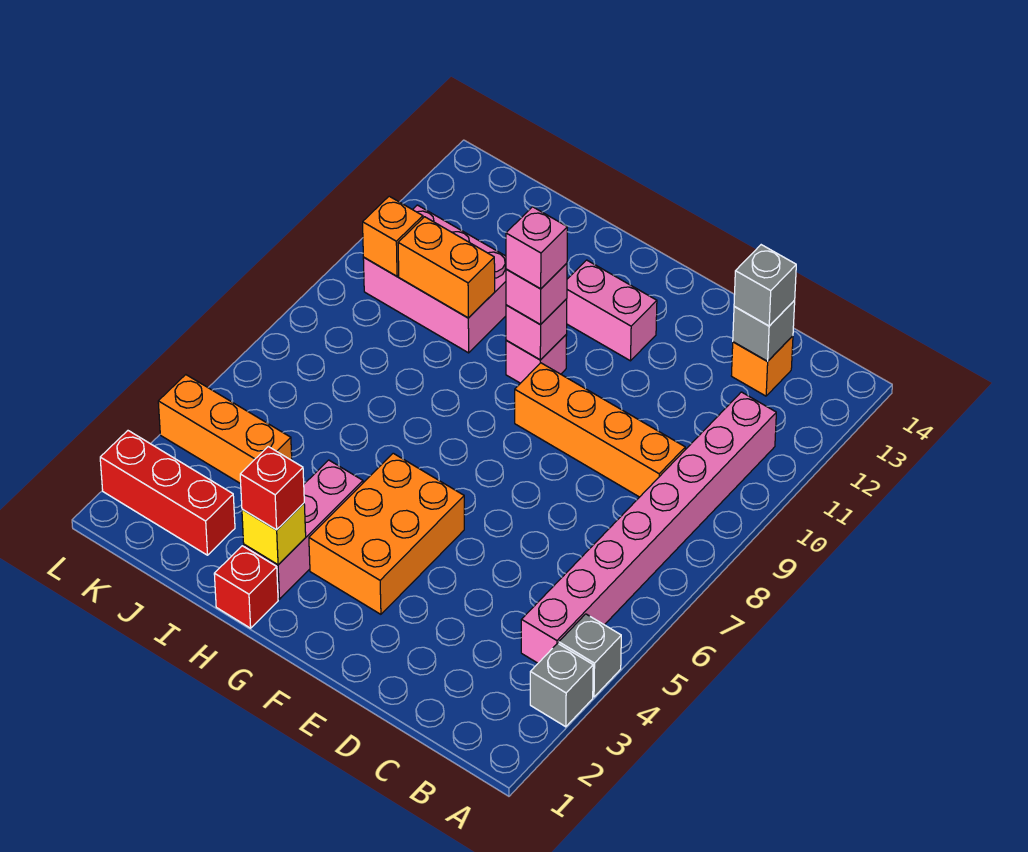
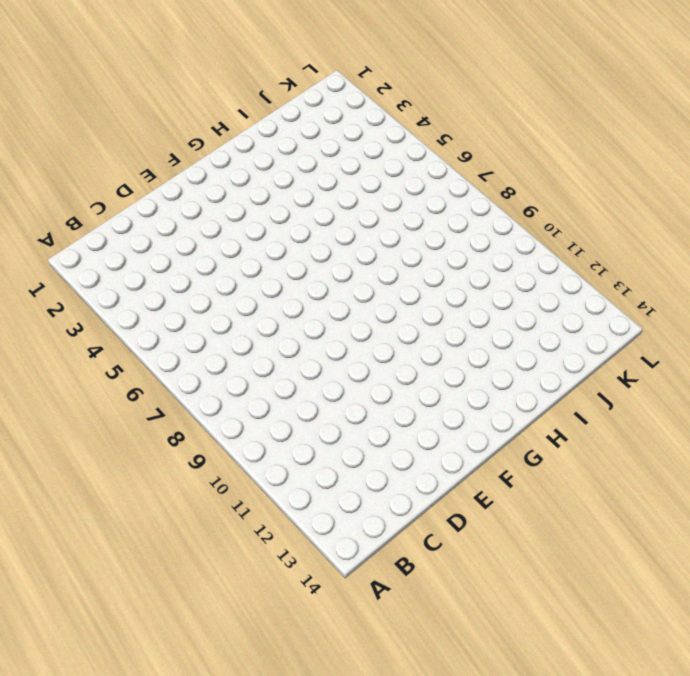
none -> grey brick A3 level 1
none -> grey brick A4 level 1
none -> pink brick B4:B11 level 1

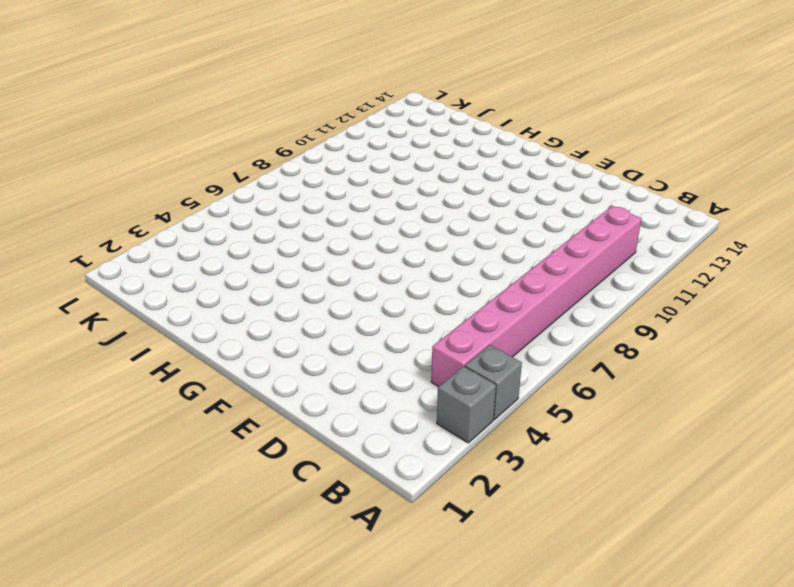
none -> orange brick C9:F9 level 1
none -> orange brick C13 level 1
none -> orange brick F3:G5 level 1

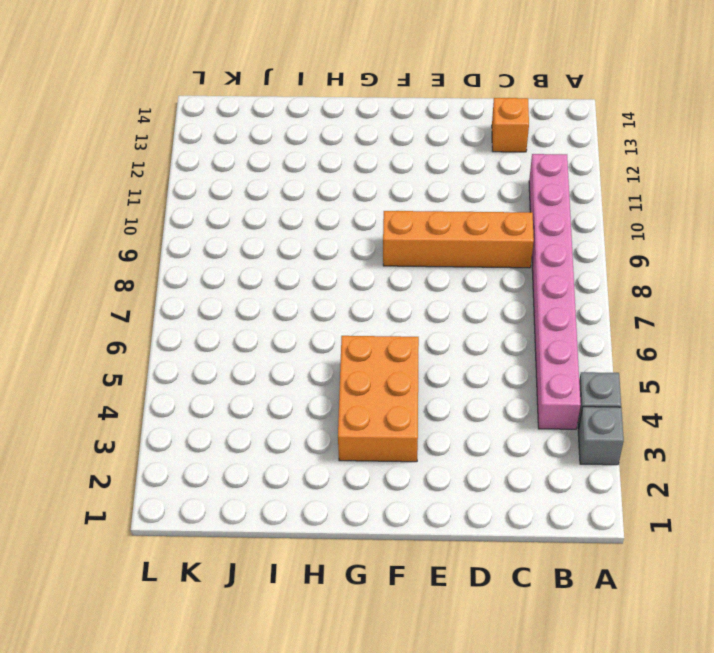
none -> pink brick F12:G12 level 1
none -> pink brick G10 level 1
none -> red brick H1 level 1

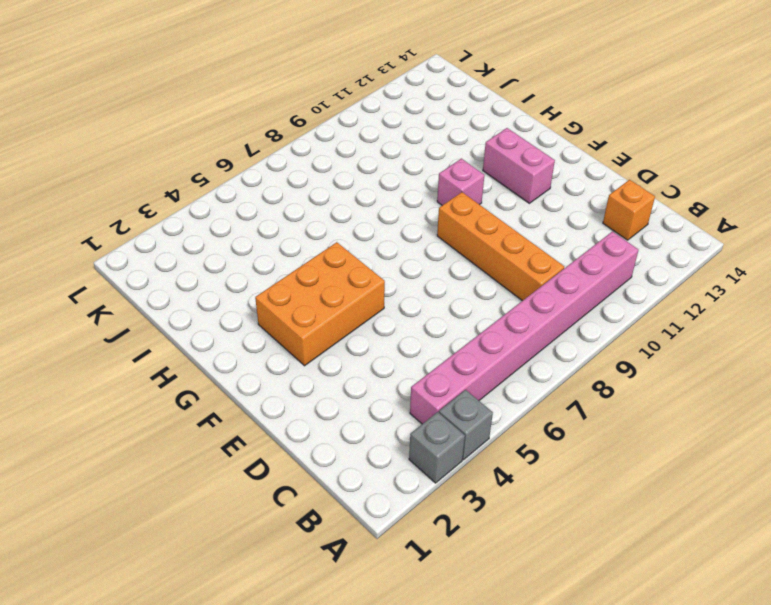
none -> red brick H1 level 1
none -> pink brick H2:H4 level 1
none -> pink brick I10:K11 level 1

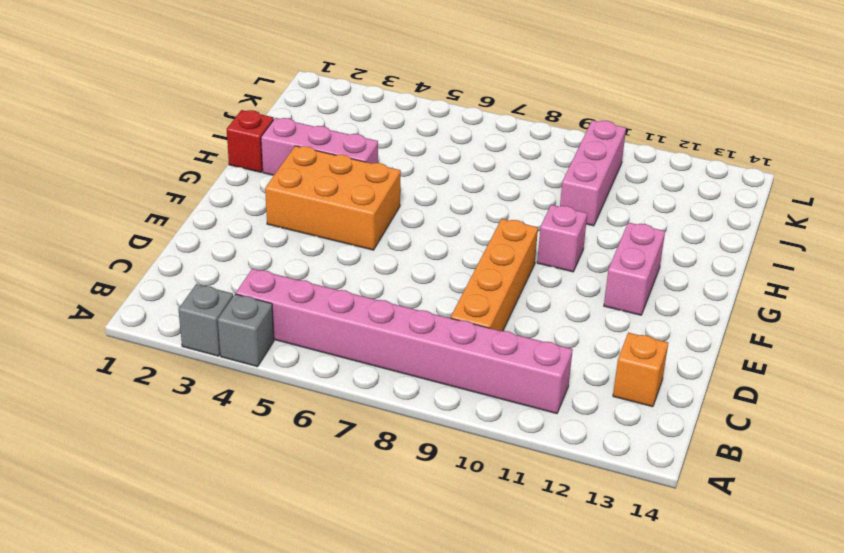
pink brick I10:K10 level 1 -> pink brick I10:K11 level 1
none -> red brick J2:L2 level 1
none -> orange brick J4:L4 level 1
none -> grey brick C13 level 2

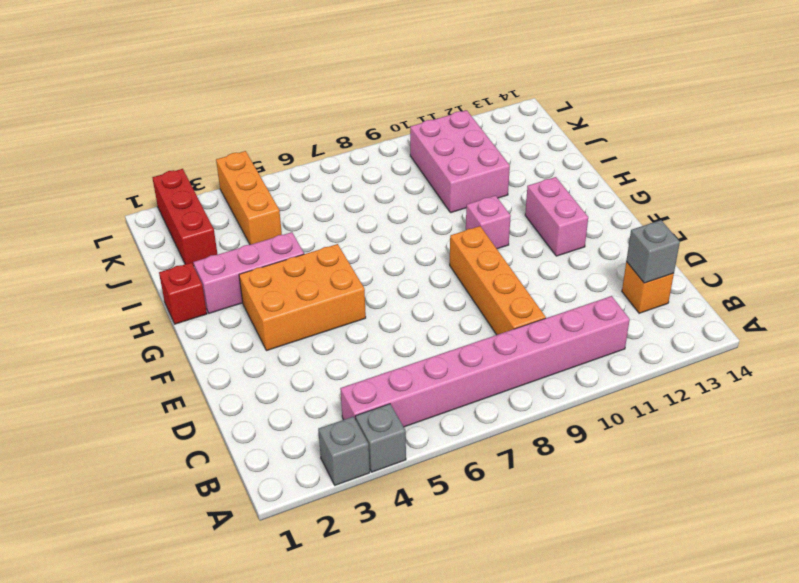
none -> pink brick G10 level 2
none -> yellow brick H2 level 2
none -> orange brick I10:J10 level 2

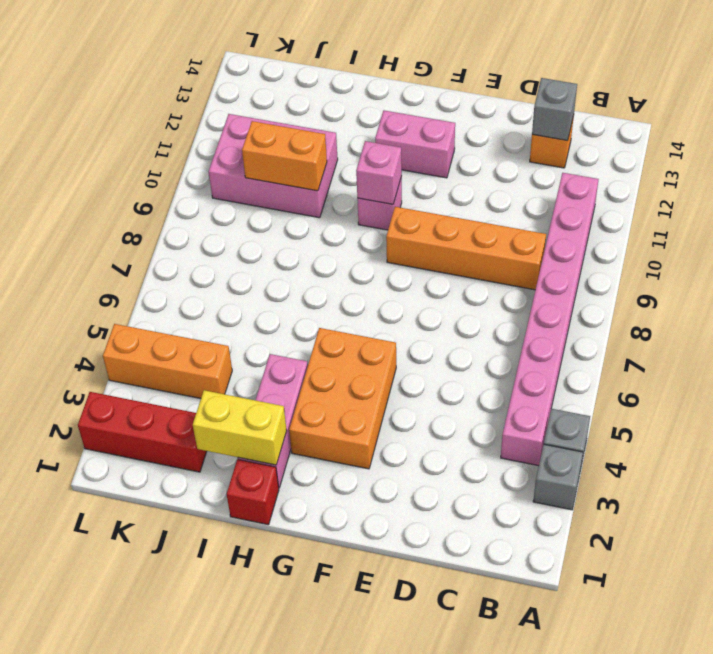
yellow brick H2:I2 level 2 -> yellow brick H2 level 2
none -> orange brick K10 level 2
none -> grey brick C13 level 3
none -> pink brick G10 level 3

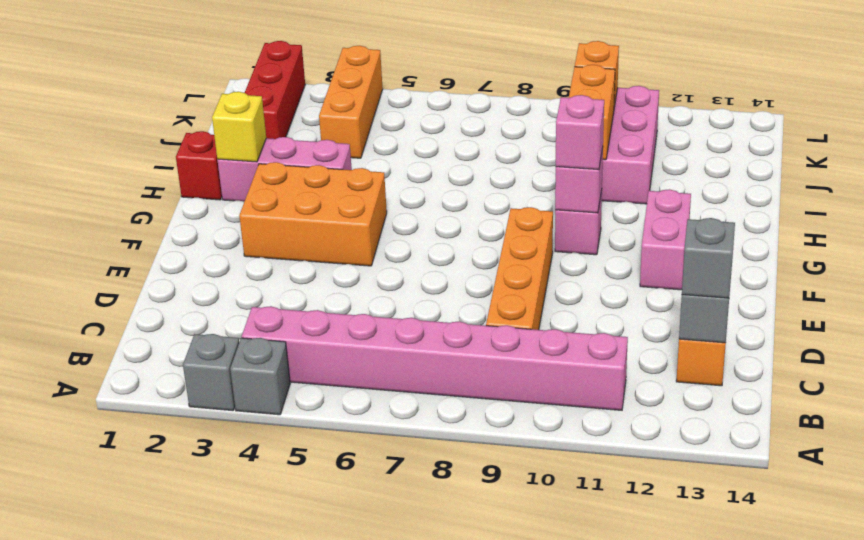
none -> red brick H2 level 3
none -> pink brick G10 level 4

